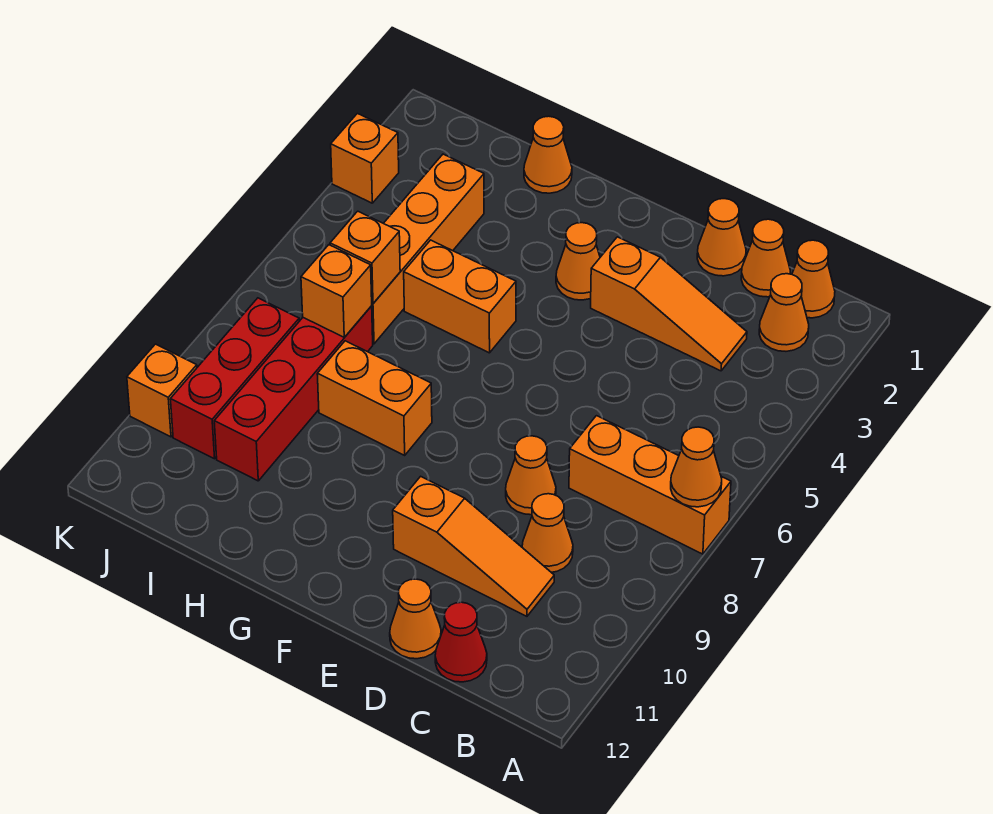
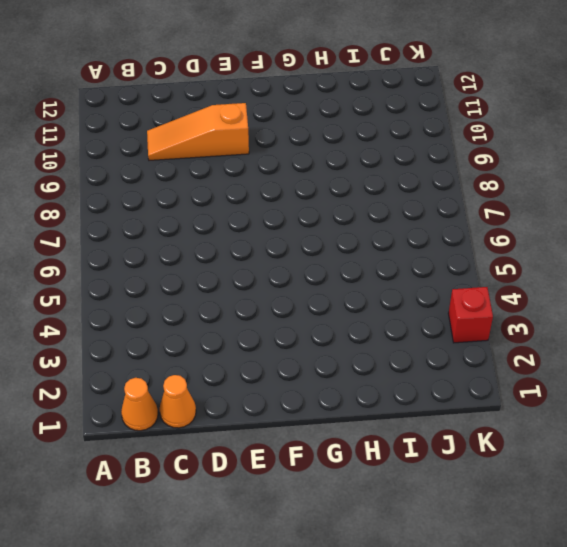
red brick K3 level 1 -> orange brick K3 level 1
none -> orange brick A7:C7 level 1
none -> orange cone B2 level 1
none -> orange slope C3:E3 level 1 top E

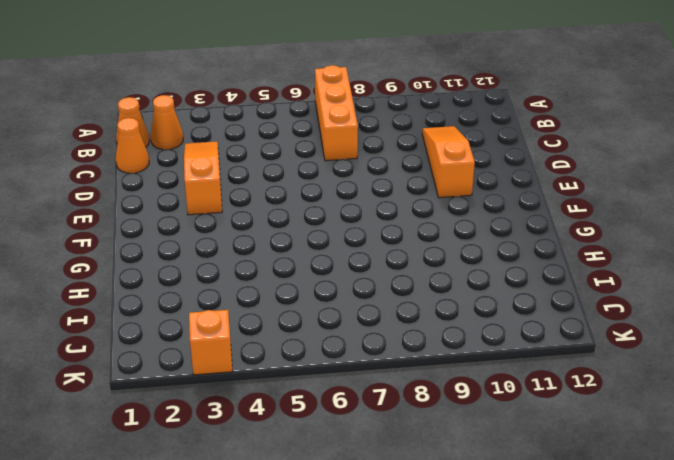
none -> orange cone C9 level 1
none -> red cone C12 level 1
none -> orange cone D1 level 1

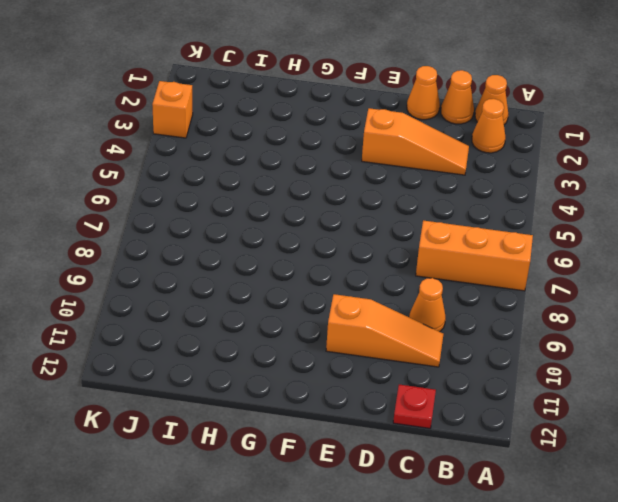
red plate C12 level 1 -> red cone C12 level 1
none -> orange cone D8 level 1
none -> orange cone D12 level 1
none -> orange cone F3 level 1

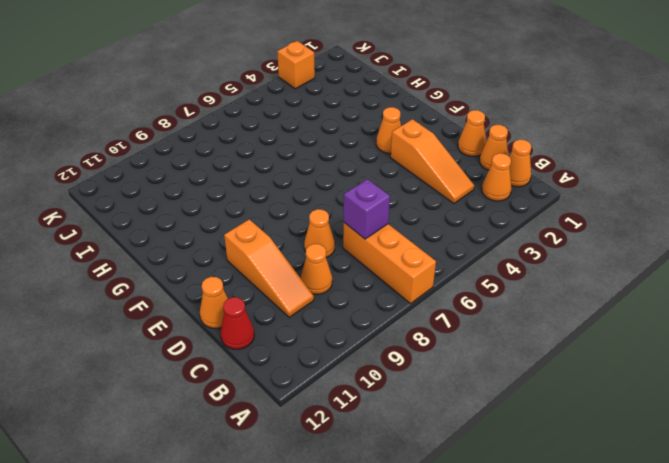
purple brick C7 level 2 -> none
none -> orange brick G5:H5 level 1
none -> orange brick G8:H8 level 1
none -> orange cone H1 level 1

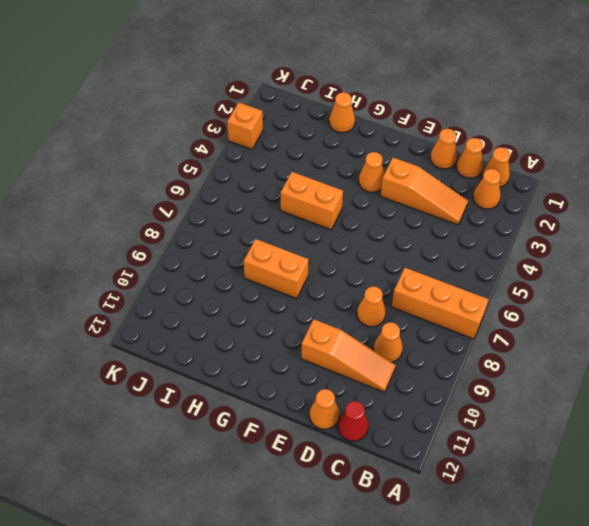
none -> orange brick I3:I6 level 1
none -> red brick I7:I10 level 1
none -> red brick J8:J10 level 1

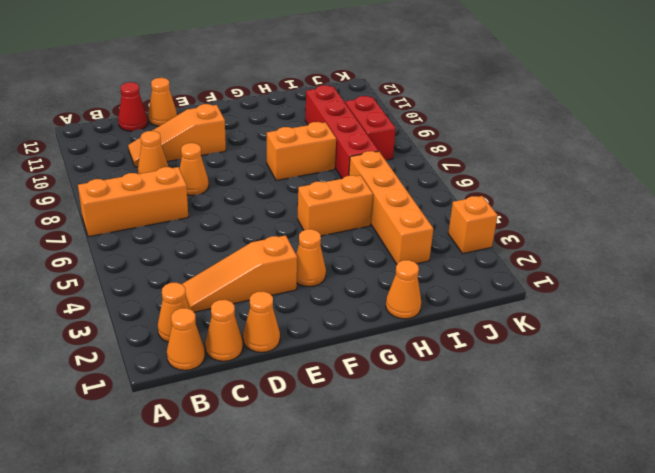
red brick J8:J9 level 1 -> red brick J8:J10 level 1
none -> orange brick K10 level 1
none -> orange cone A7 level 2
none -> orange brick I6 level 2

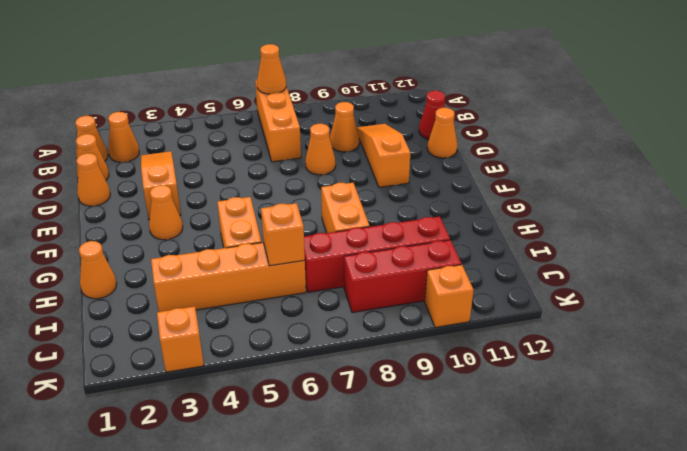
none -> orange brick I7 level 2

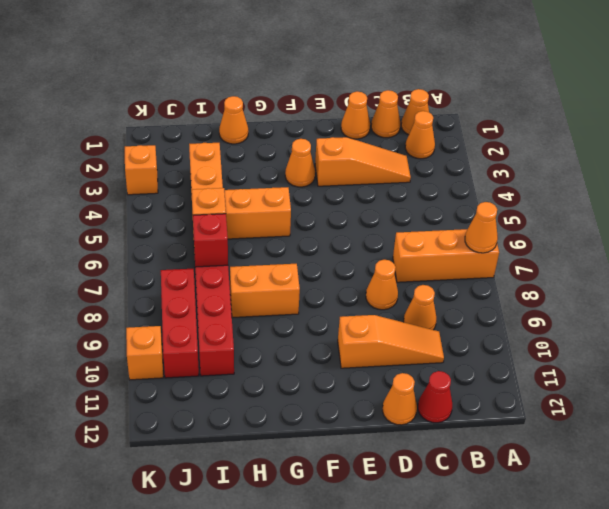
red brick I7 level 2 -> orange brick I7 level 2

